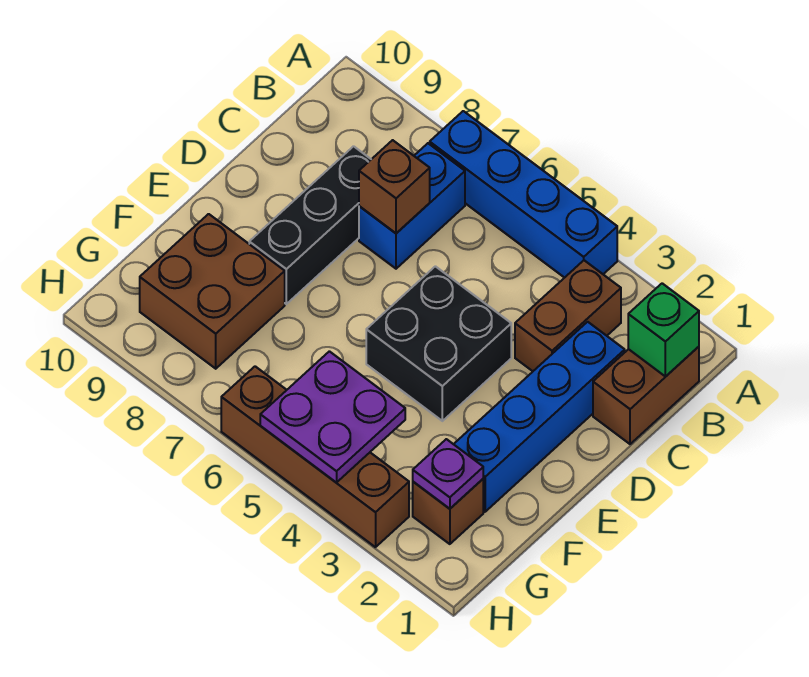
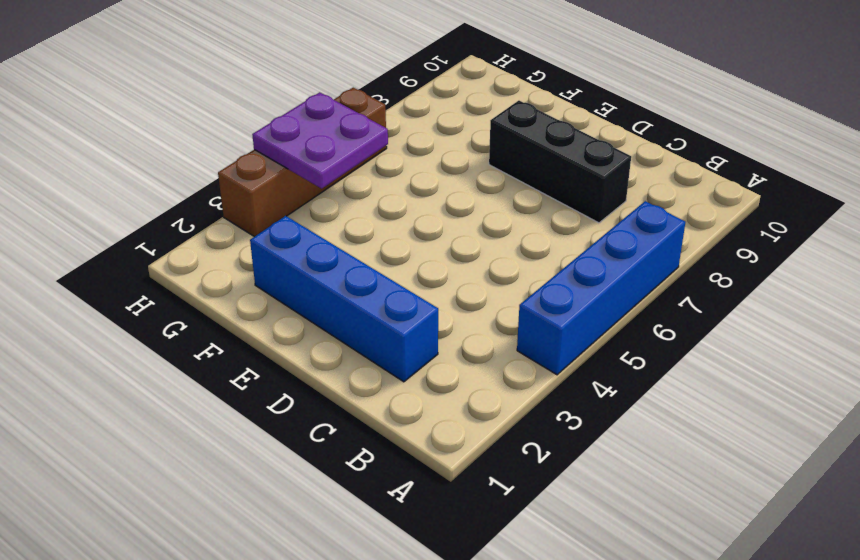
none -> brown brick B1:C1 level 1
none -> brown brick B3:C3 level 1
none -> blue brick B7:C7 level 1

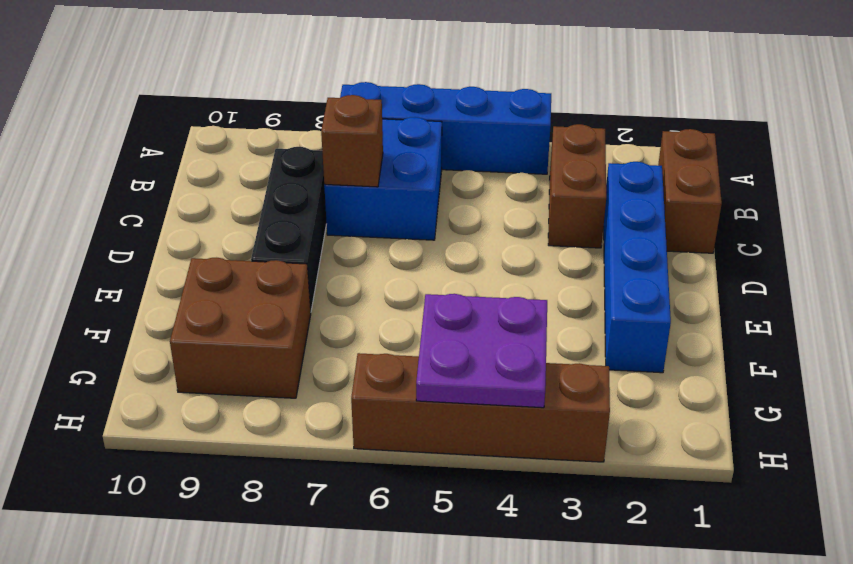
blue brick B6:C7 level 1 -> blue brick B7:C7 level 1
none -> black brick D4:E5 level 1
none -> brown brick G2 level 1
none -> green brick B1 level 2

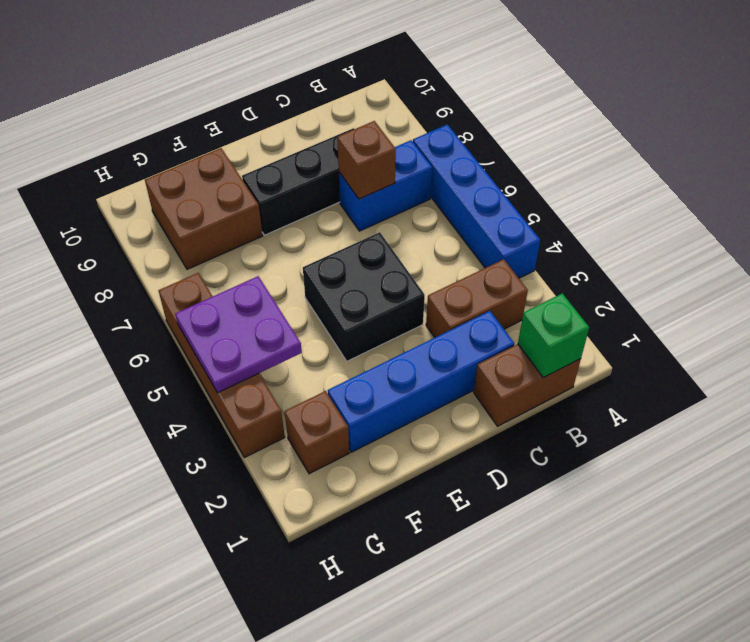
none -> purple plate G2 level 2

